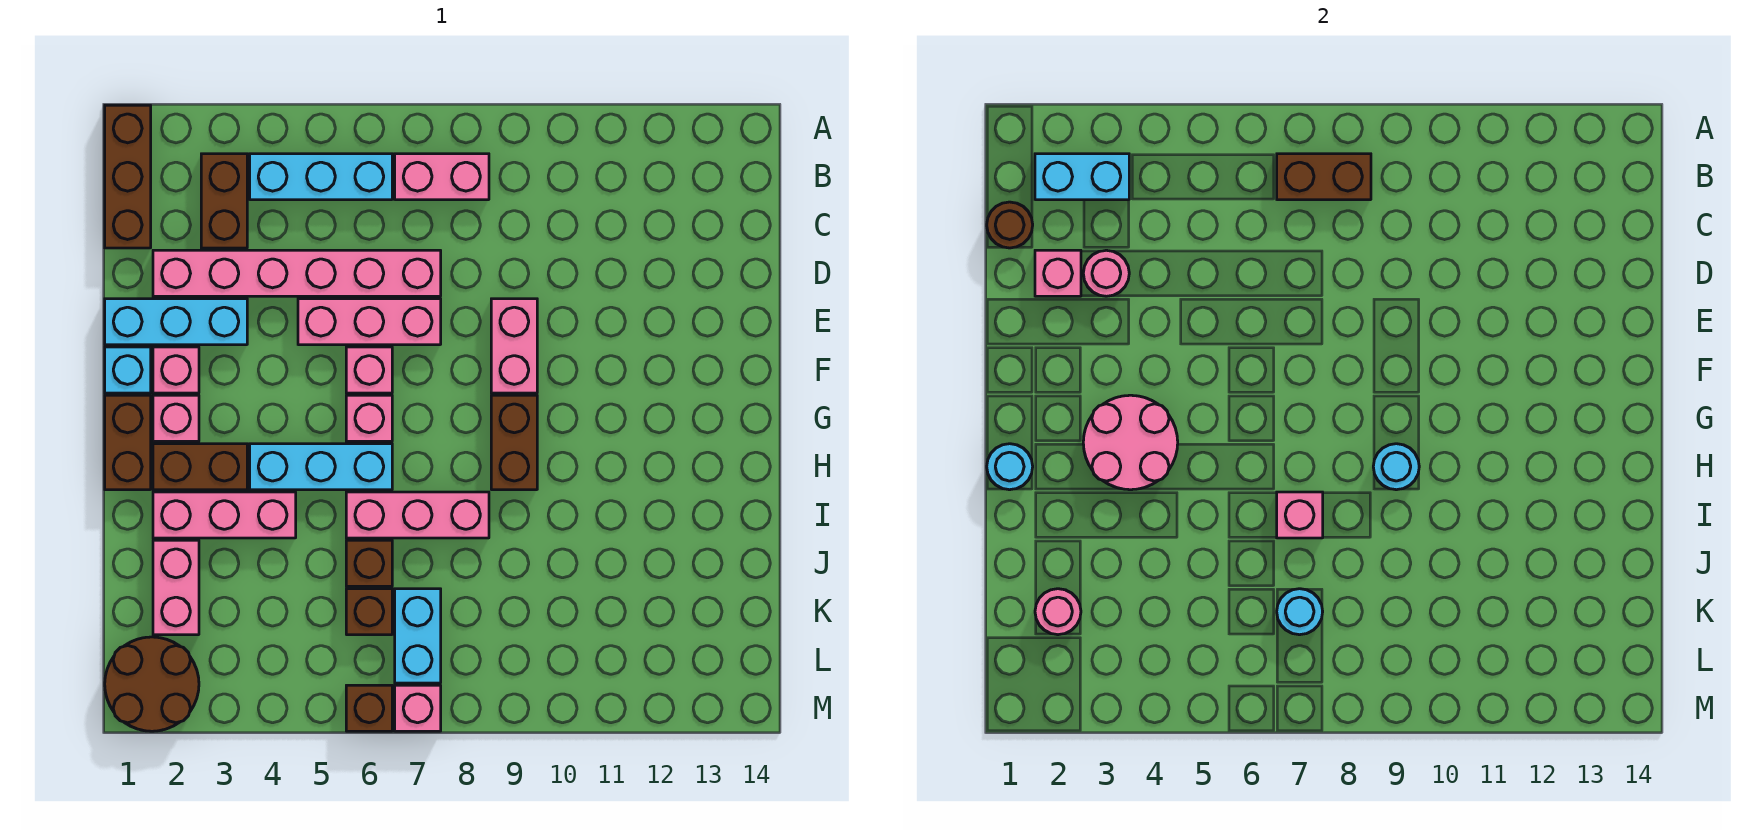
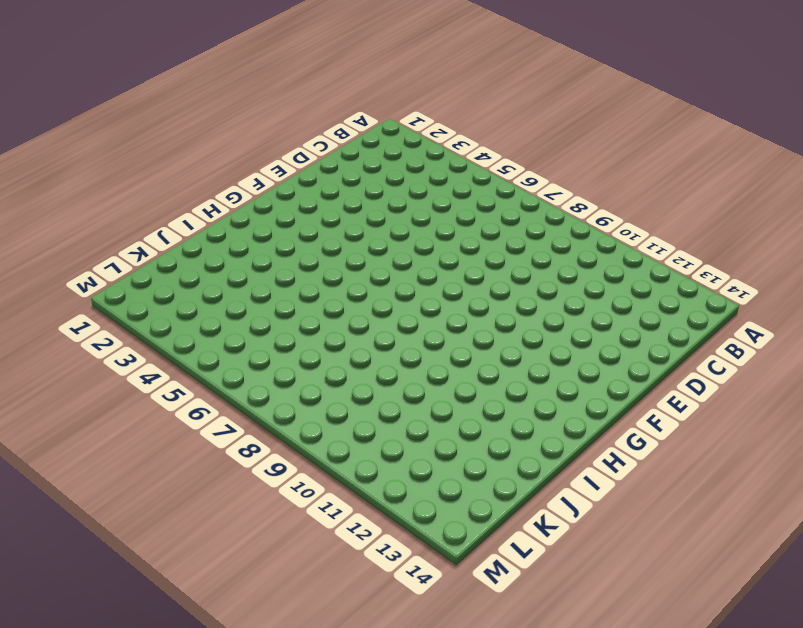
none -> brown brick A1:C1 level 1
none -> brown brick B3:C3 level 1
none -> cyan brick B4:B6 level 1
none -> pink brick B7:B8 level 1

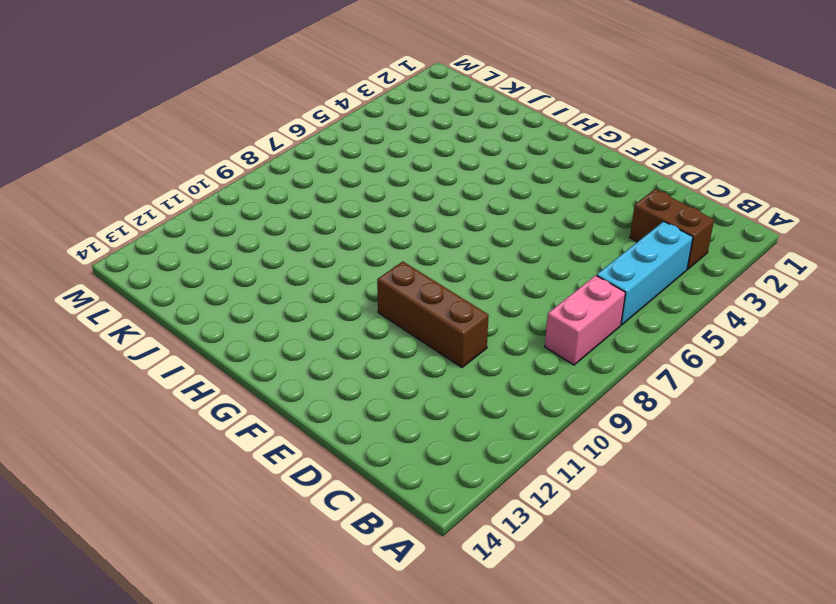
brown brick D10:F10 level 1 -> brown brick A1:C1 level 1
none -> pink brick D2:D7 level 1
none -> cyan brick E1:E3 level 1
none -> pink brick E5:E7 level 1
none -> pink brick E9:F9 level 1

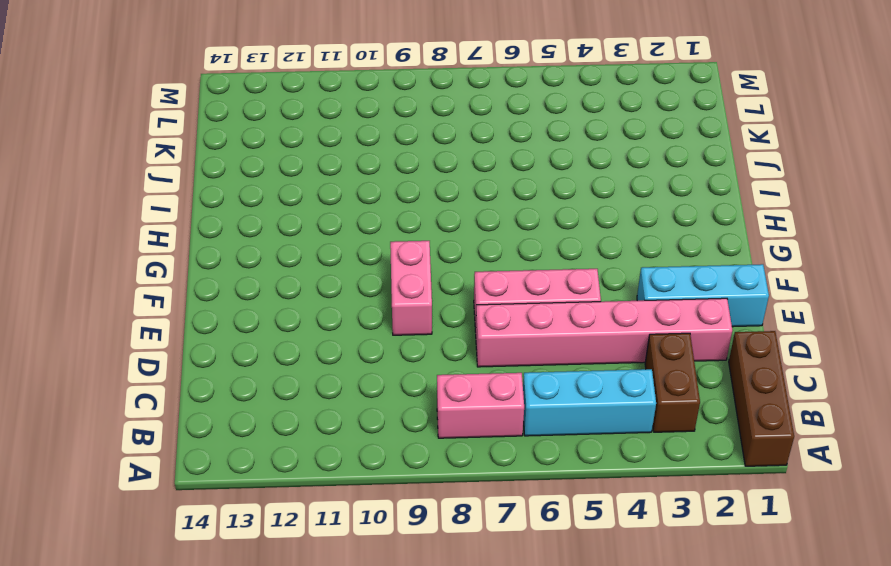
none -> cyan brick F1 level 1
none -> pink brick F2 level 1
none -> pink brick F6 level 1
none -> brown brick G1:H1 level 1

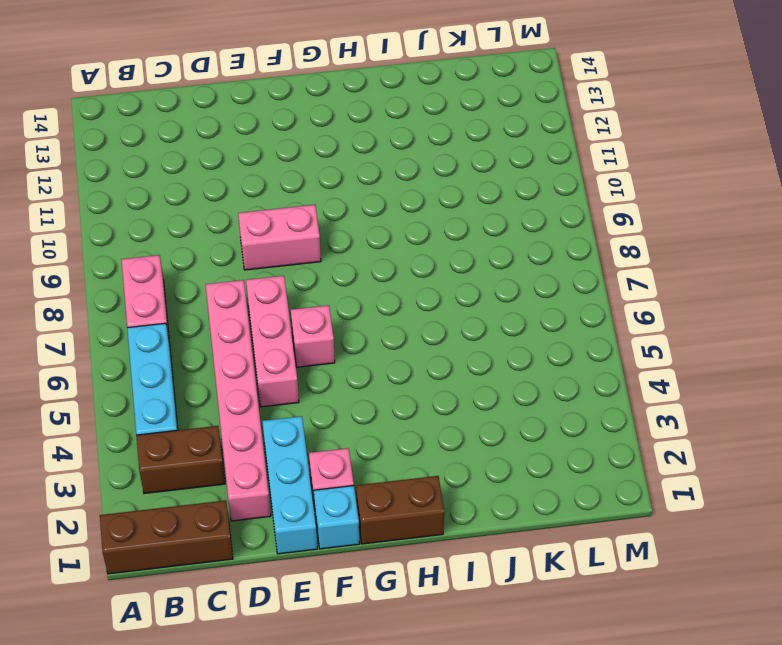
none -> pink brick G2 level 1
none -> pink brick G6 level 1
none -> brown brick G9:H9 level 1
none -> brown brick H2:H3 level 1

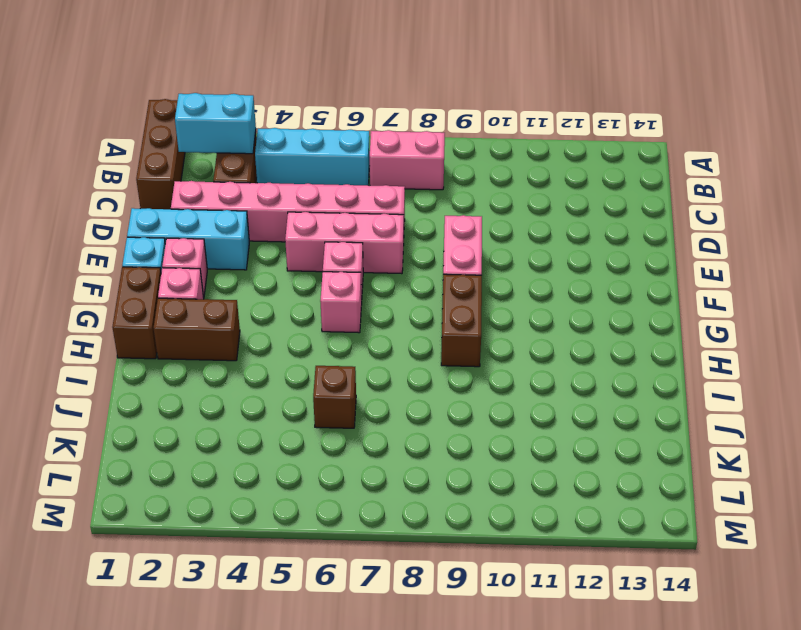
none -> cyan brick H4:H6 level 1
none -> pink brick I2:I4 level 1
none -> pink brick I6:I8 level 1
none -> pink brick J2:K2 level 1

